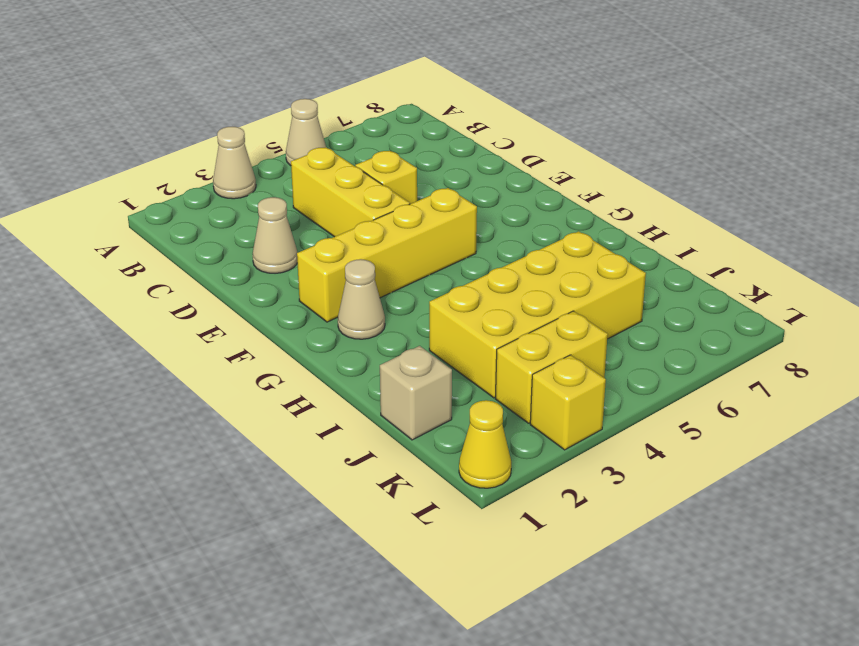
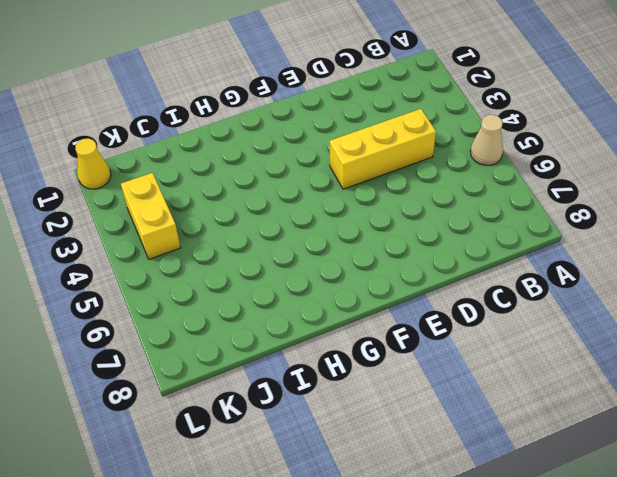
none -> tan cone A3 level 1
none -> tan cone D2 level 1
none -> yellow brick D5 level 1

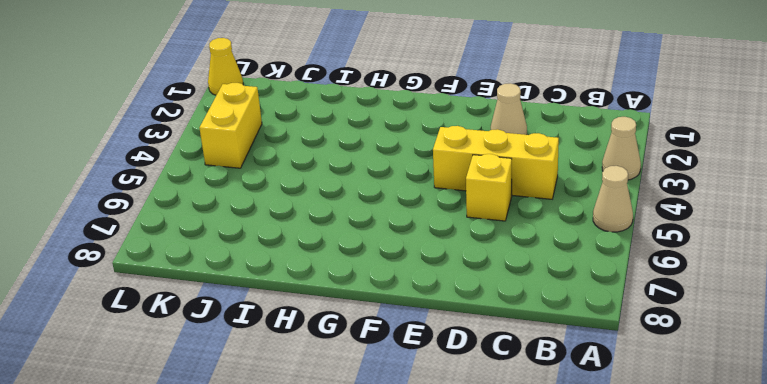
none -> yellow brick F2:F5 level 1
none -> tan cone G2 level 1
none -> yellow brick I3:J6 level 1

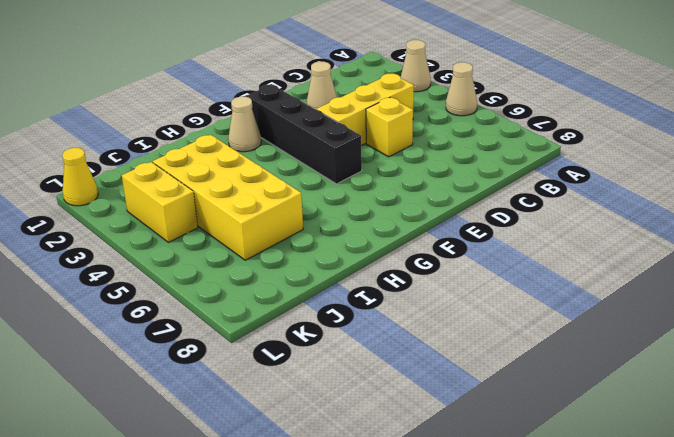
black brick F2:F5 level 1 -> yellow brick F2:F5 level 1
none -> tan brick J1 level 1
none -> yellow brick L3 level 1

